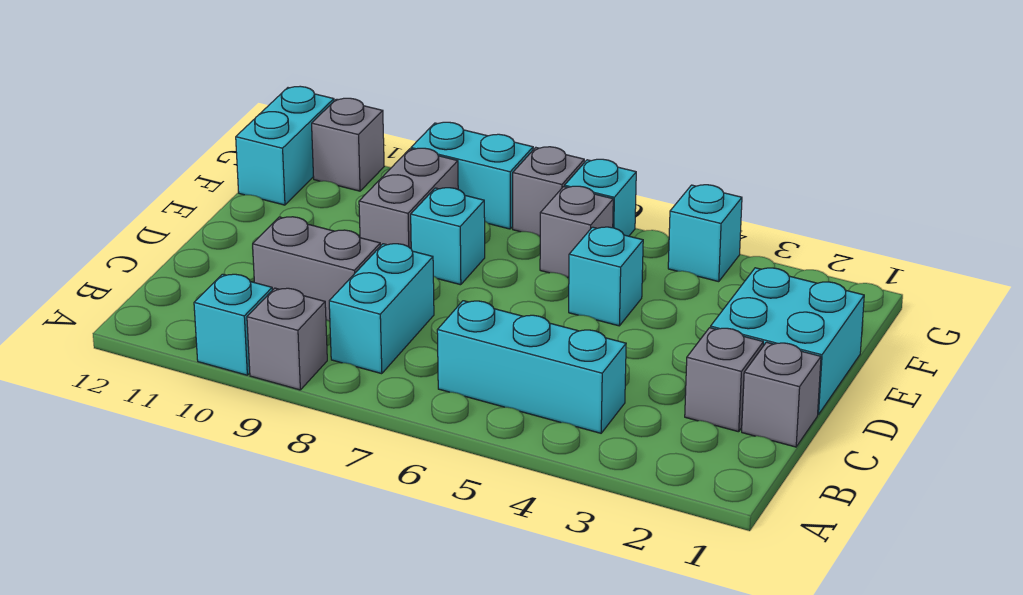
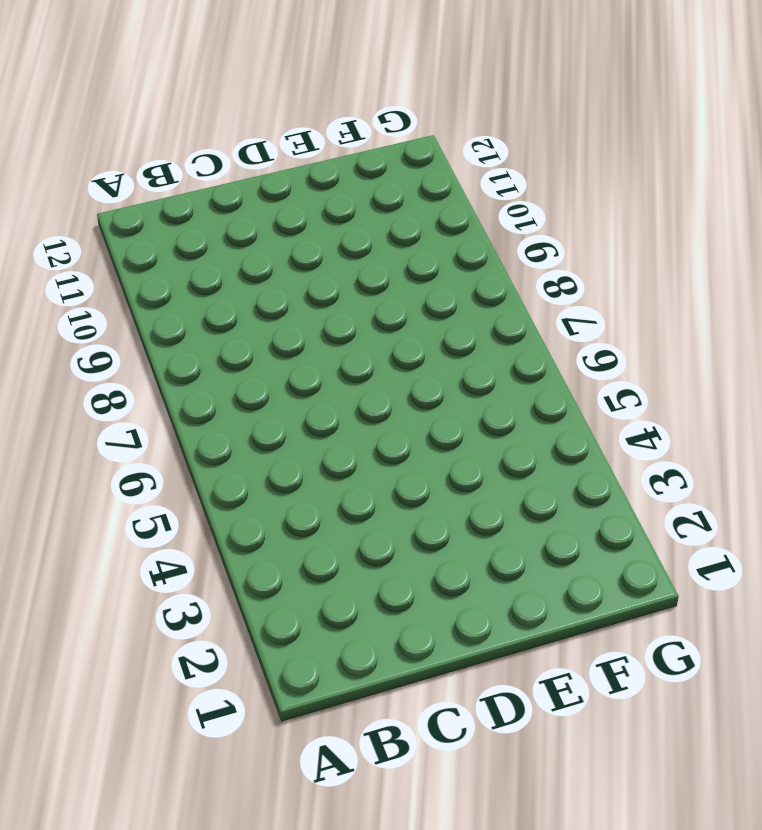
none -> grey brick A9 level 1
none -> cyan brick A10 level 1
none -> cyan brick B4:B6 level 1

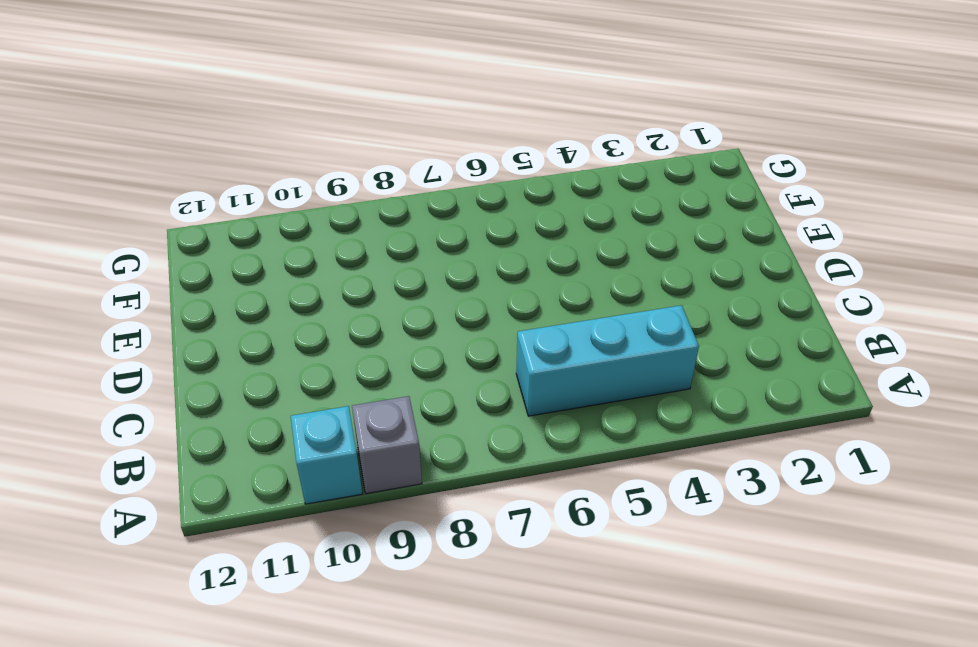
none -> cyan brick B8:C8 level 1
none -> grey brick C1 level 1
none -> grey brick C2 level 1

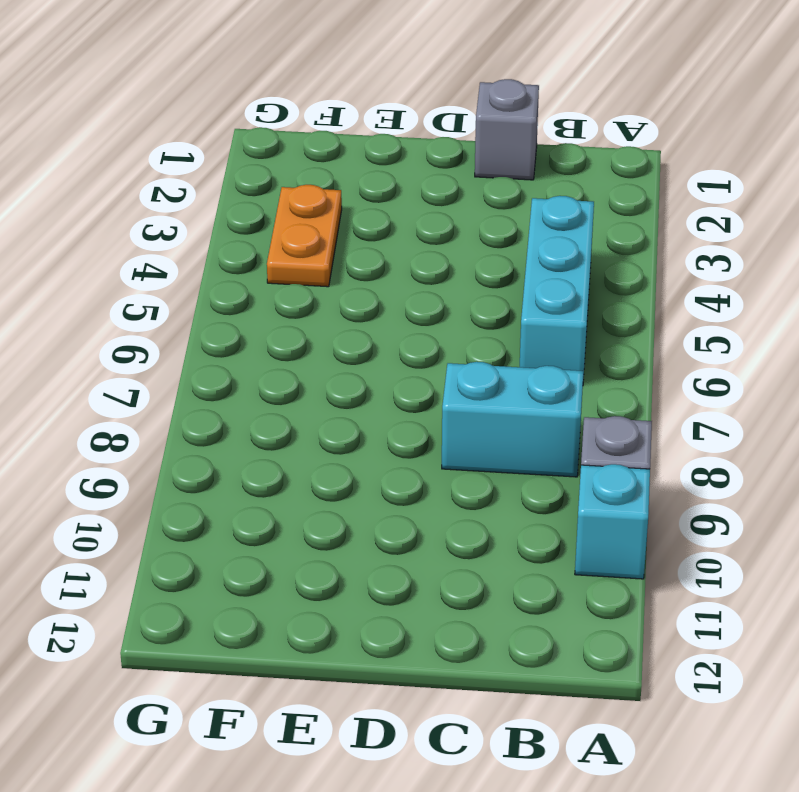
orange plate F3:F4 level 1 -> none
none -> grey brick C2 level 1
none -> grey brick C9:C10 level 1
none -> cyan brick D1:E2 level 1

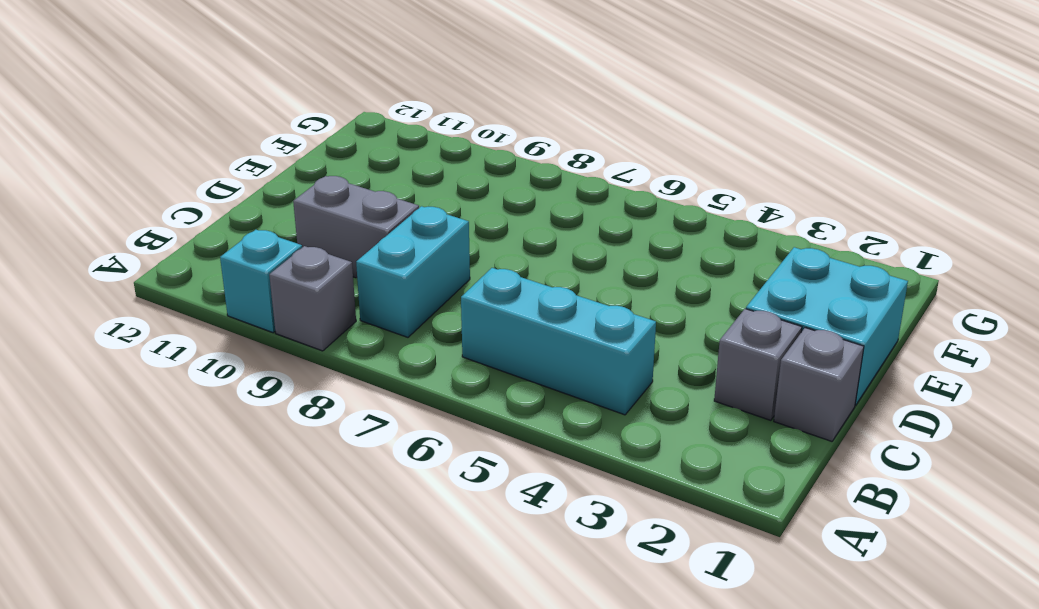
none -> cyan brick E5 level 1
none -> cyan brick E8 level 1
none -> grey brick E9:F9 level 1

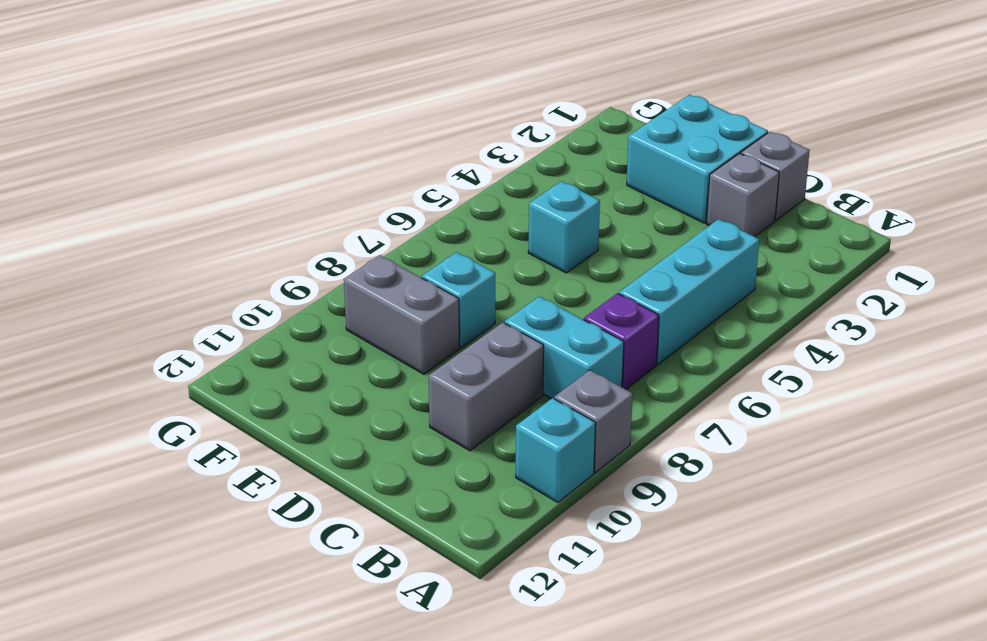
purple brick B7 level 1 -> none
none -> grey brick F6 level 1
none -> cyan brick F12:G12 level 1
none -> cyan brick G4 level 1

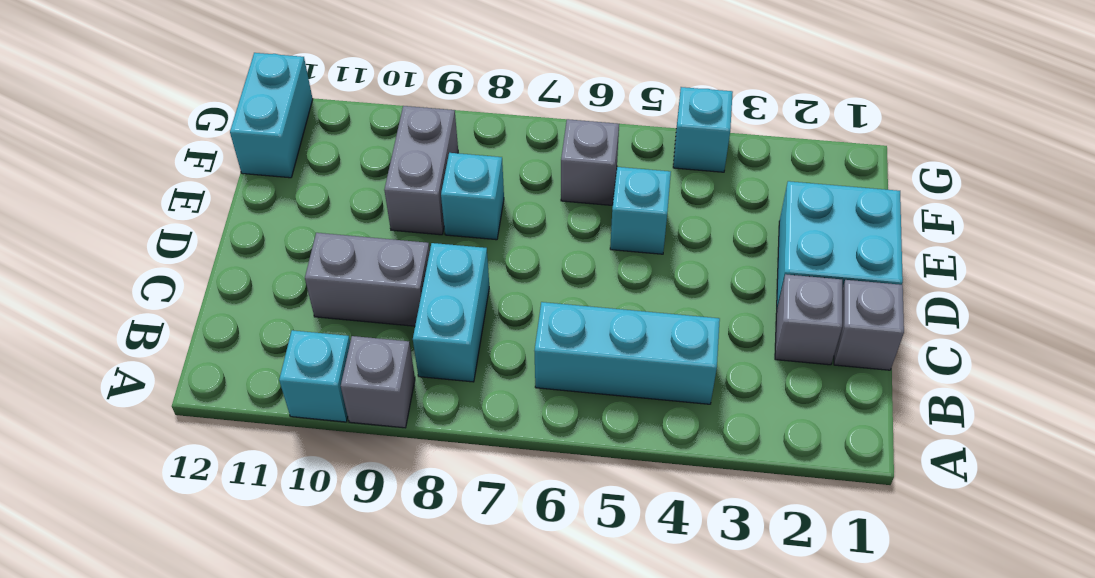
none -> cyan brick G6 level 1
none -> grey brick G7 level 1
none -> cyan brick G8:G9 level 1

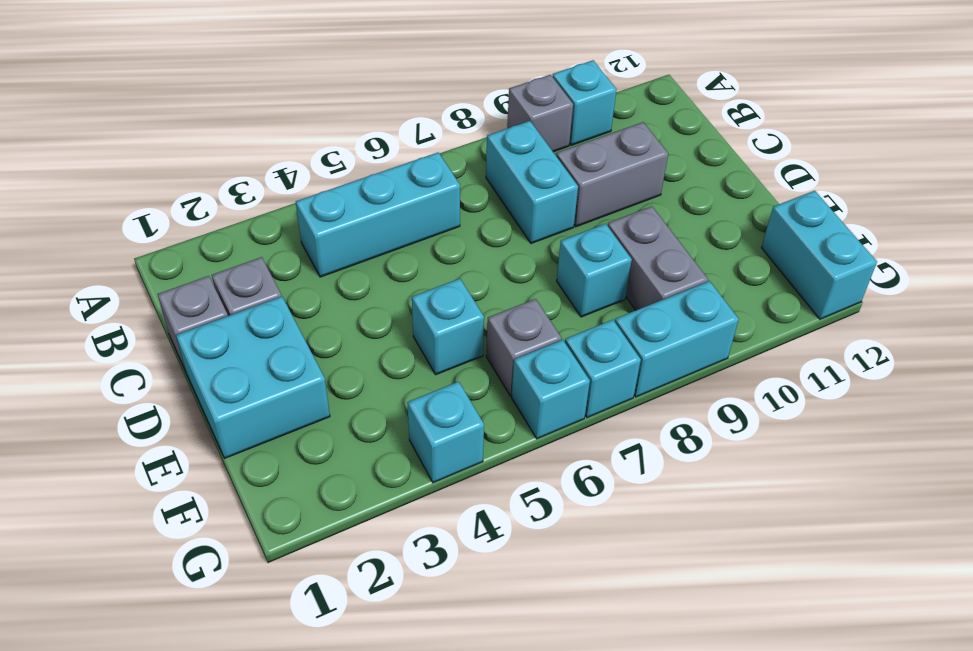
cyan brick G7 level 1 -> grey brick G7 level 1
none -> grey brick G11 level 1

